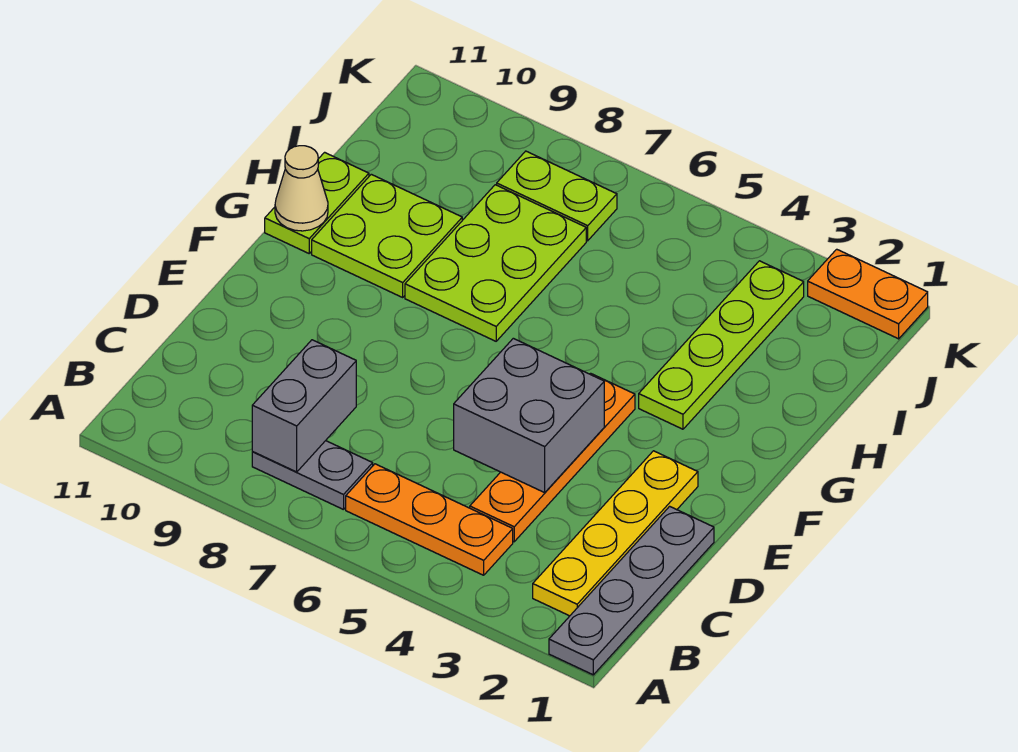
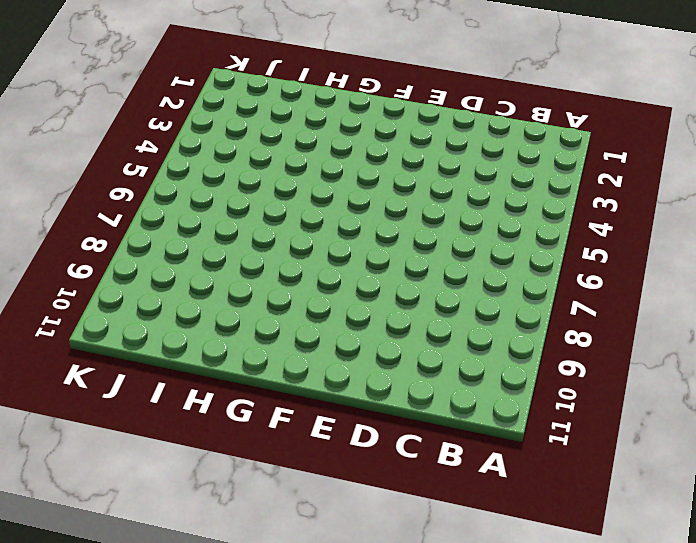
none -> grey plate A1:D1 level 1
none -> yellow plate B2:E2 level 1
none -> orange plate B4:B6 level 1

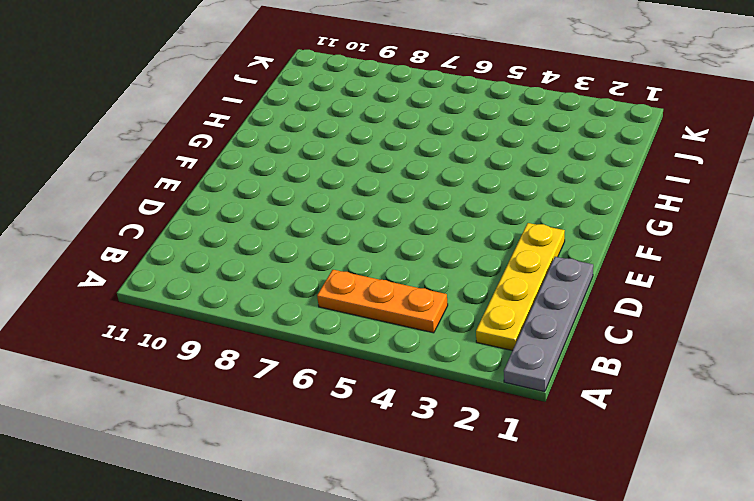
none -> grey plate B7:B8 level 1
none -> orange plate C4:F4 level 1
none -> lime plate G3:J3 level 1

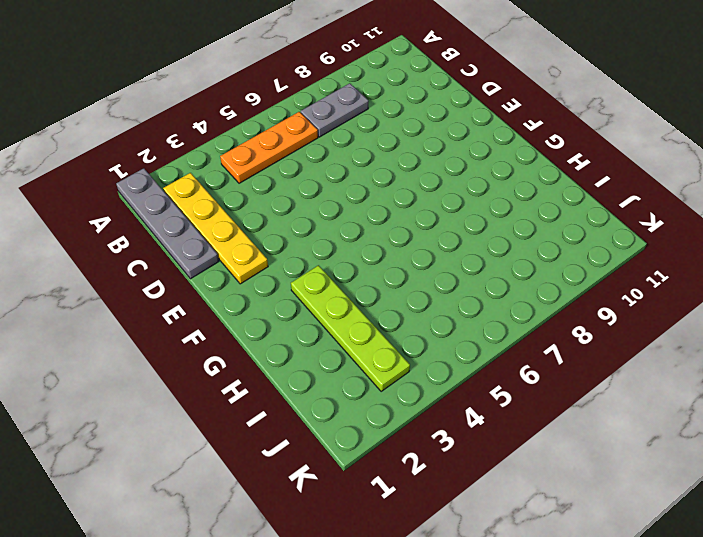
none -> orange plate C4:F4 level 1
none -> lime plate G7:I8 level 1
none -> lime plate G9:H10 level 1

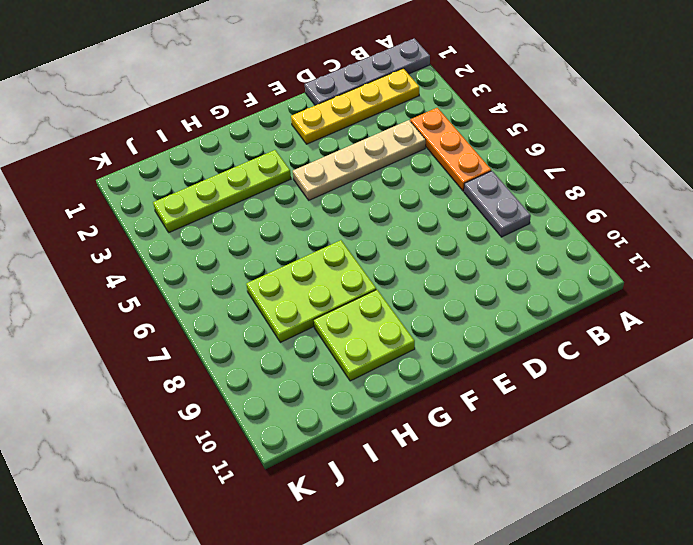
tan plate C4:F4 level 1 -> orange plate C4:F4 level 1
none -> lime plate G11:H11 level 1
none -> lime plate J7:J8 level 1
none -> orange plate K1:K2 level 1

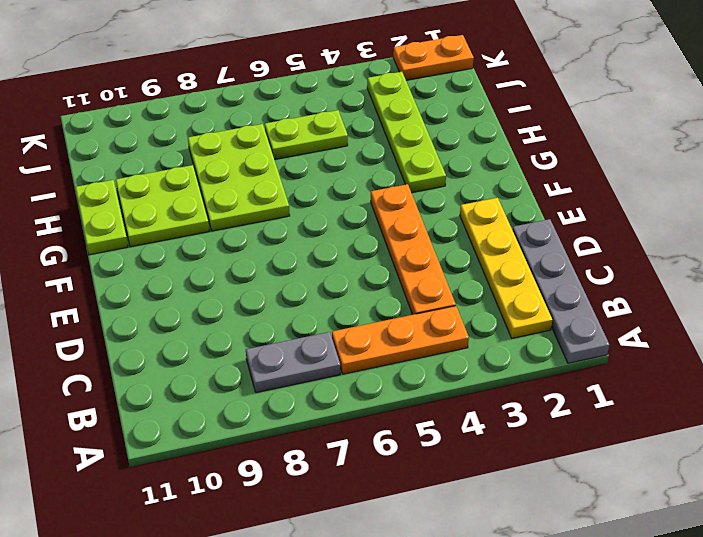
lime plate I5:I6 level 1 -> lime plate J7:J8 level 1
none -> grey brick B8:C8 level 2
none -> grey brick D4:E5 level 2
none -> tan cone G11 level 2

